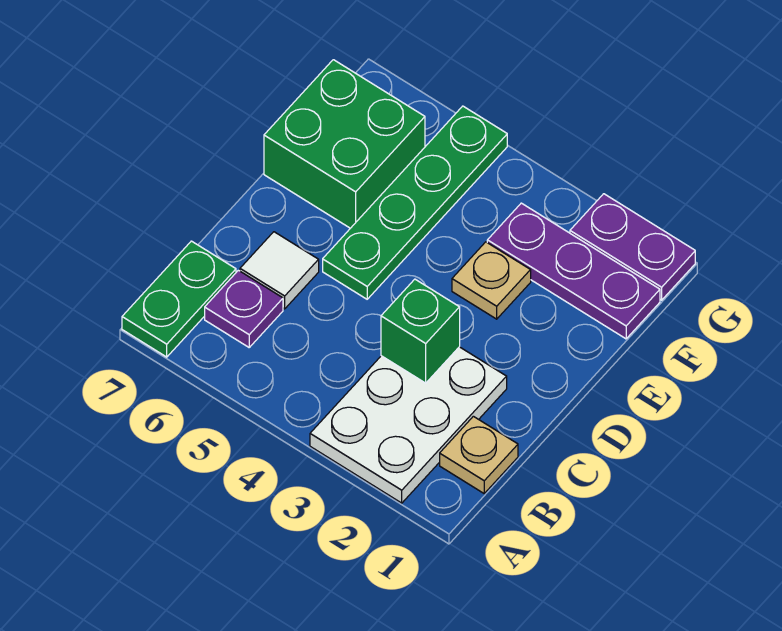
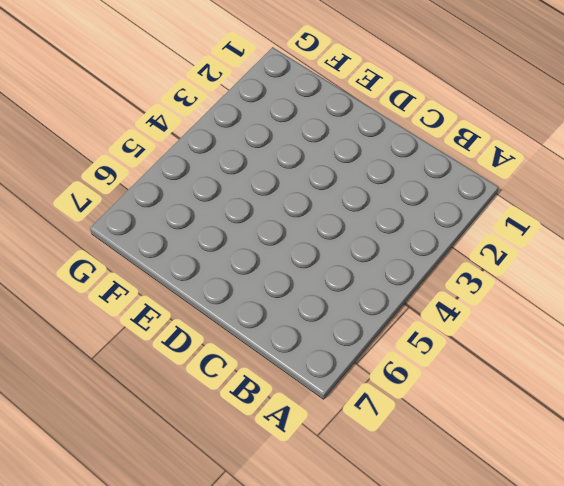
none -> white plate A2:C3 level 1
none -> green plate A7:B7 level 1

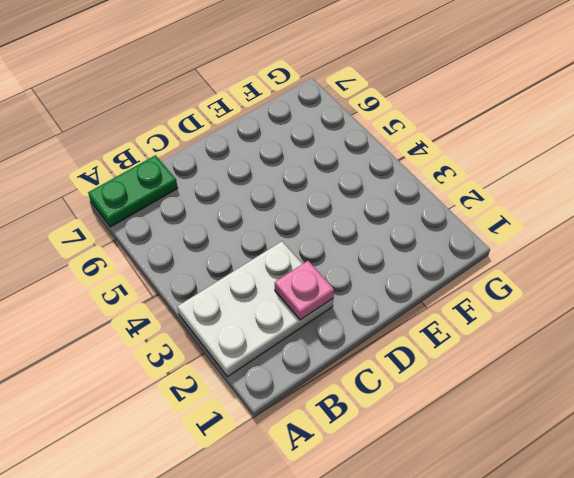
pink plate C2 level 2 -> none
none -> tan plate B1 level 1
none -> purple plate B6 level 1

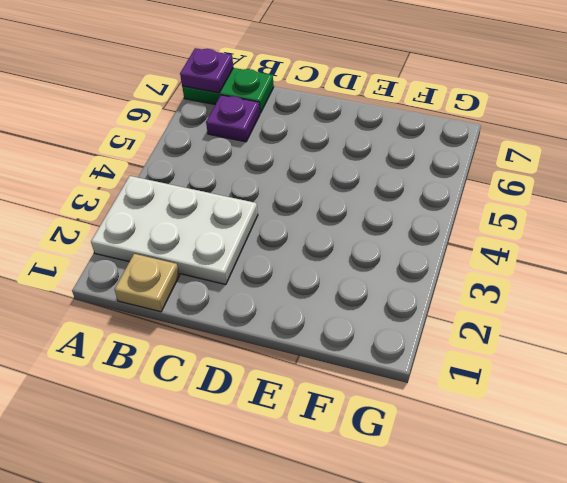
purple plate A7 level 2 -> none
none -> white tile C6 level 1
none -> green plate D5:G5 level 1

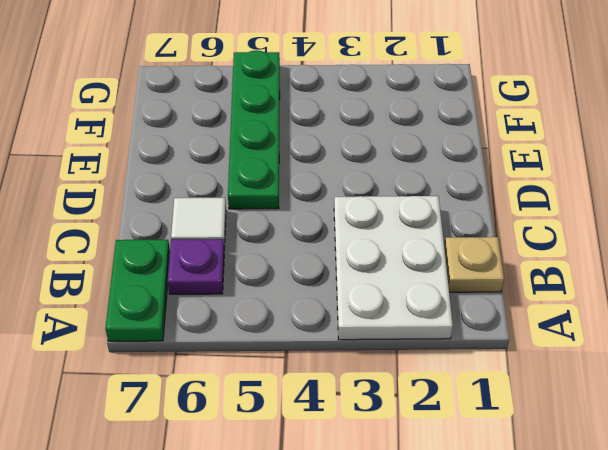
none -> tan plate E3 level 1
none -> green brick E6:F7 level 1

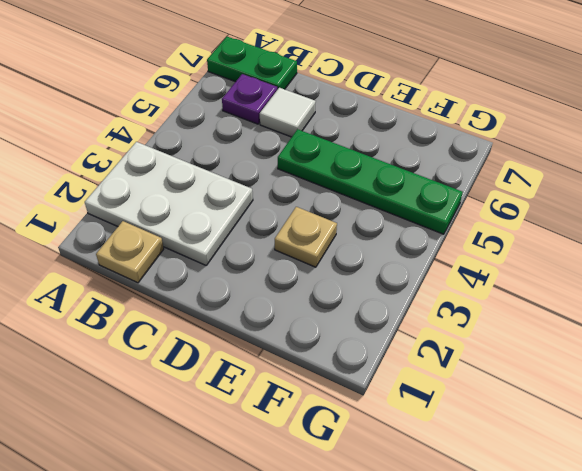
none -> green brick E6:F7 level 1
none -> purple plate F1:F3 level 1

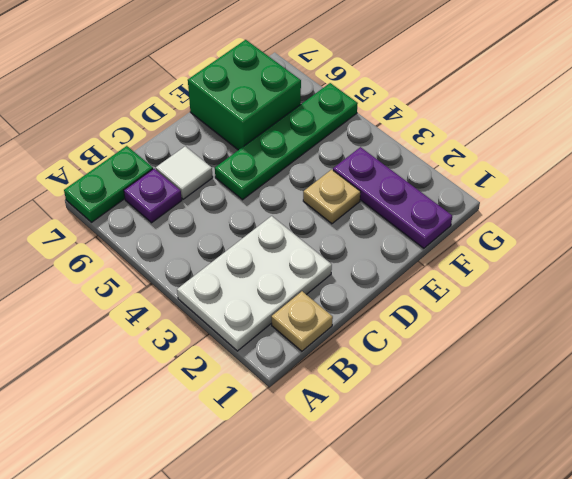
none -> purple plate G1:G2 level 1
none -> green brick C3 level 2

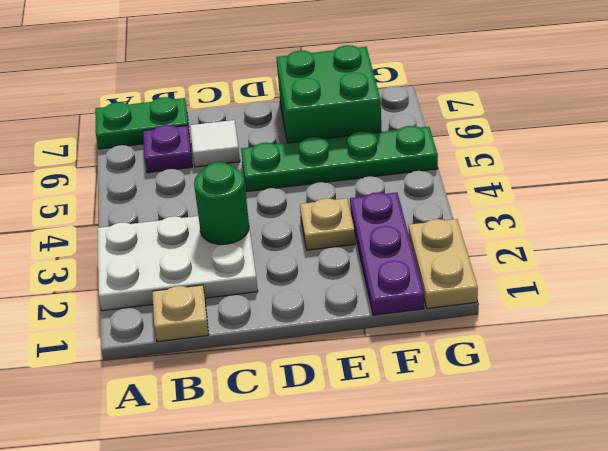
green round brick C3 level 2 -> green brick C3 level 2
tan plate G1:G2 level 1 -> purple plate G1:G2 level 1

